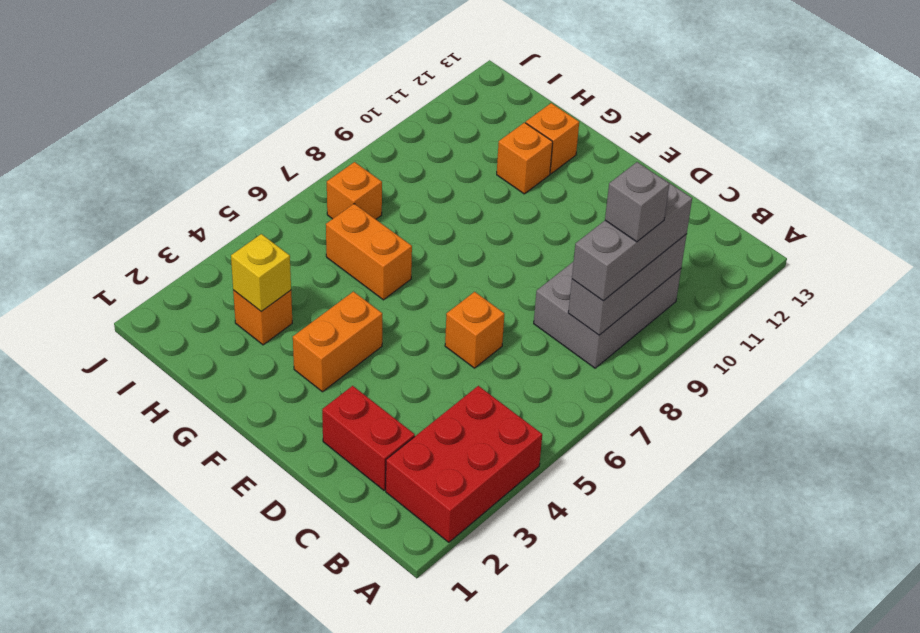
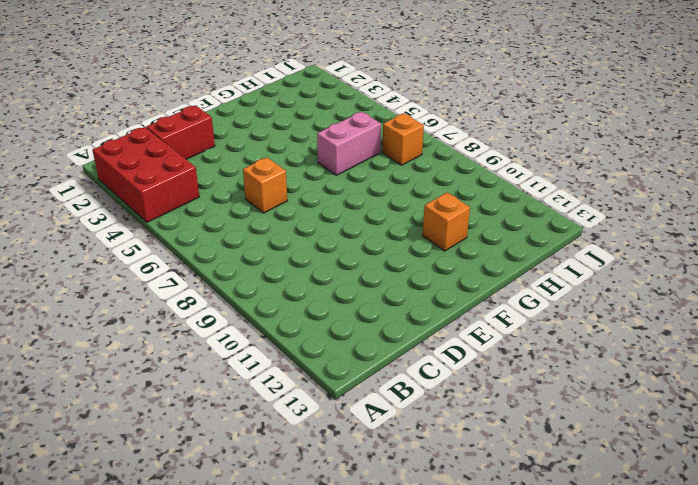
pink brick G6:H6 level 1 -> orange brick G6:H6 level 1
none -> grey brick B8:C10 level 1
none -> orange brick F3:F4 level 1
none -> orange brick G12 level 1

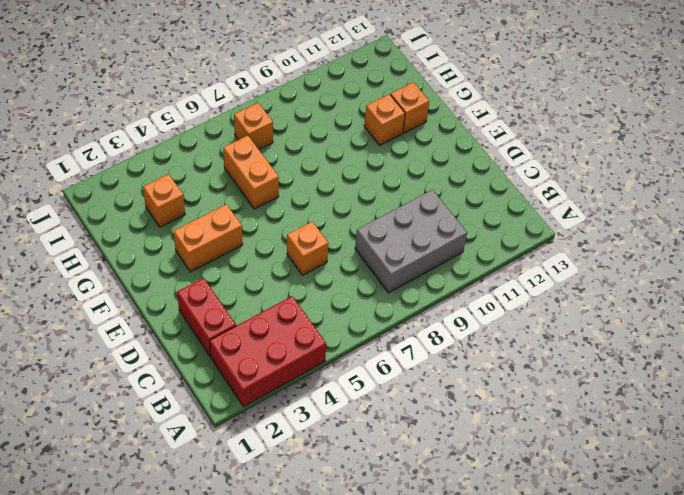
none -> grey brick B8:B10 level 2
none -> yellow brick H3 level 2
none -> grey brick B8:B10 level 3

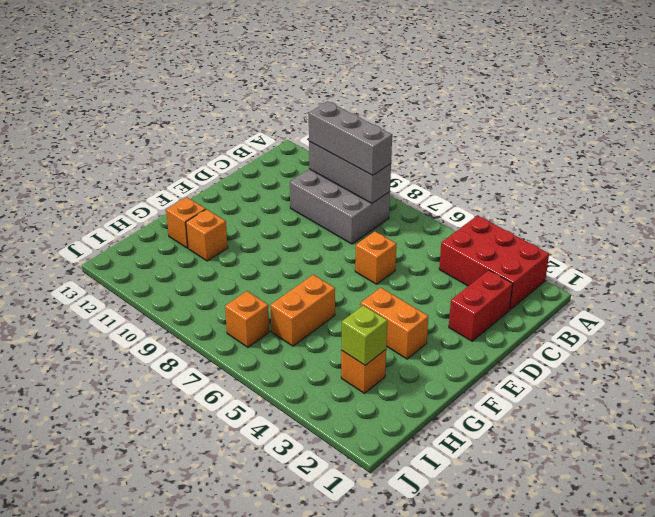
lime brick H3 level 2 -> yellow brick H3 level 2
none -> grey brick B9 level 4

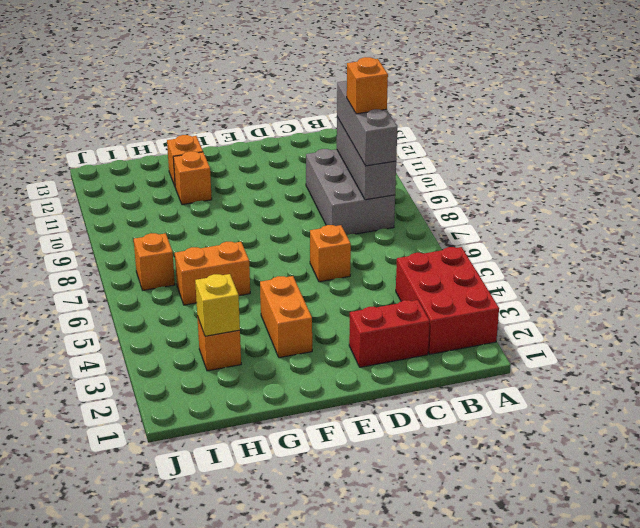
orange brick B9 level 4 -> grey brick B9 level 4

